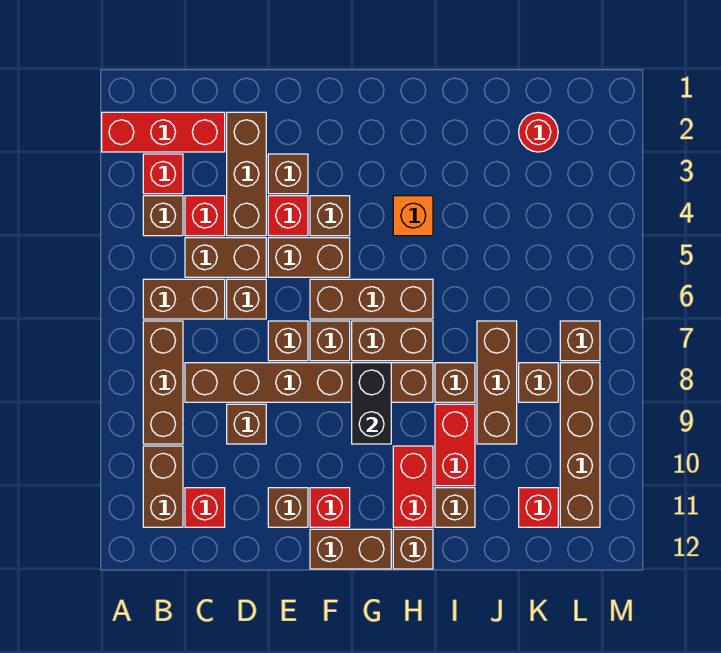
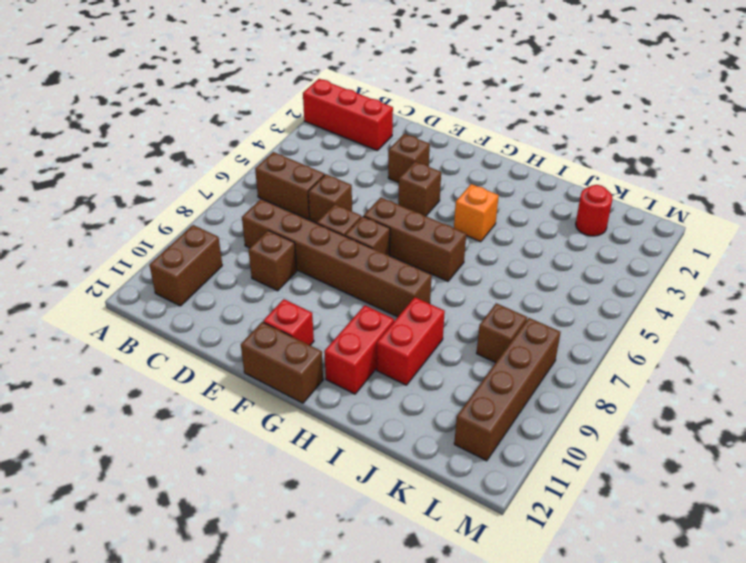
none -> red brick B3 level 1
none -> brown brick B4 level 1
none -> brown brick B7:B9 level 1
none -> red brick C4 level 1

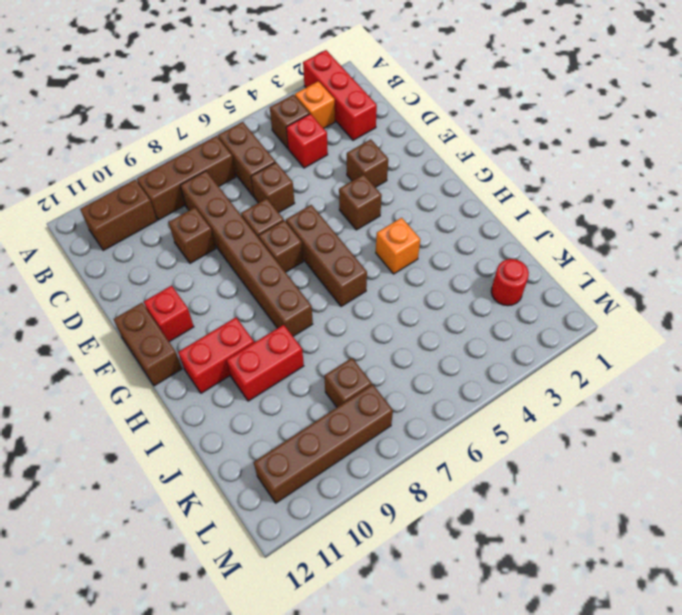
orange brick B3 level 1 -> red brick B3 level 1
none -> brown brick C5:D5 level 1
none -> red brick C11 level 1
none -> brown brick D2:D4 level 1
none -> red brick E4 level 1

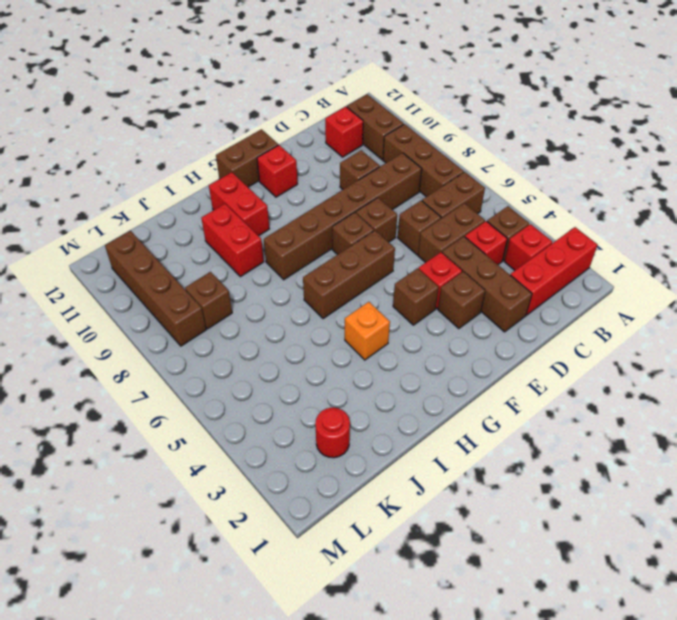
none -> brown brick E5:F5 level 1
none -> brown brick E11 level 1
none -> brown brick G7:H7 level 1
none -> brown brick H12 level 1

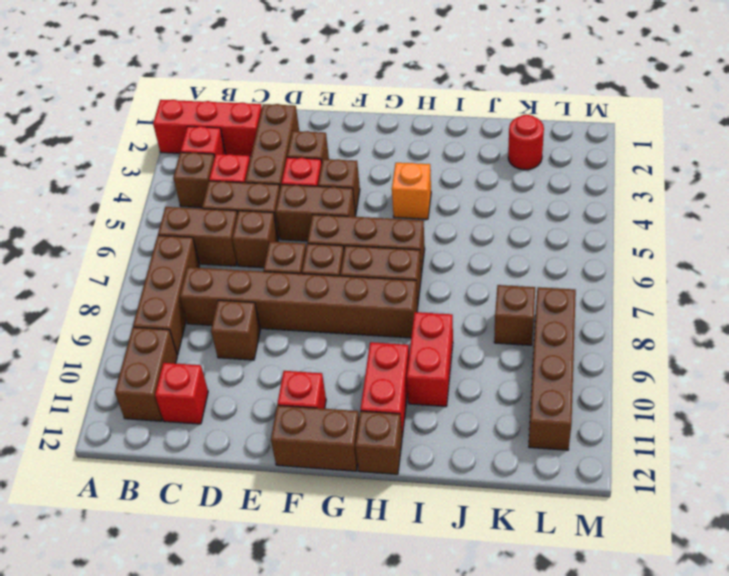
none -> brown brick E11 level 1
none -> brown brick I8 level 1
none -> brown brick I11 level 1
none -> brown brick J7:J9 level 1

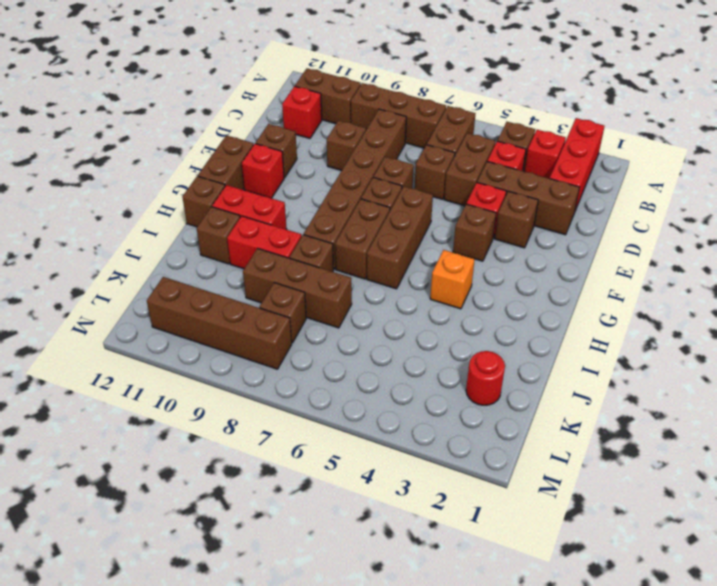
none -> brown brick E5:F5 level 1
none -> red brick K11 level 1
none -> brown brick L7 level 1
none -> black brick G8:G9 level 2

